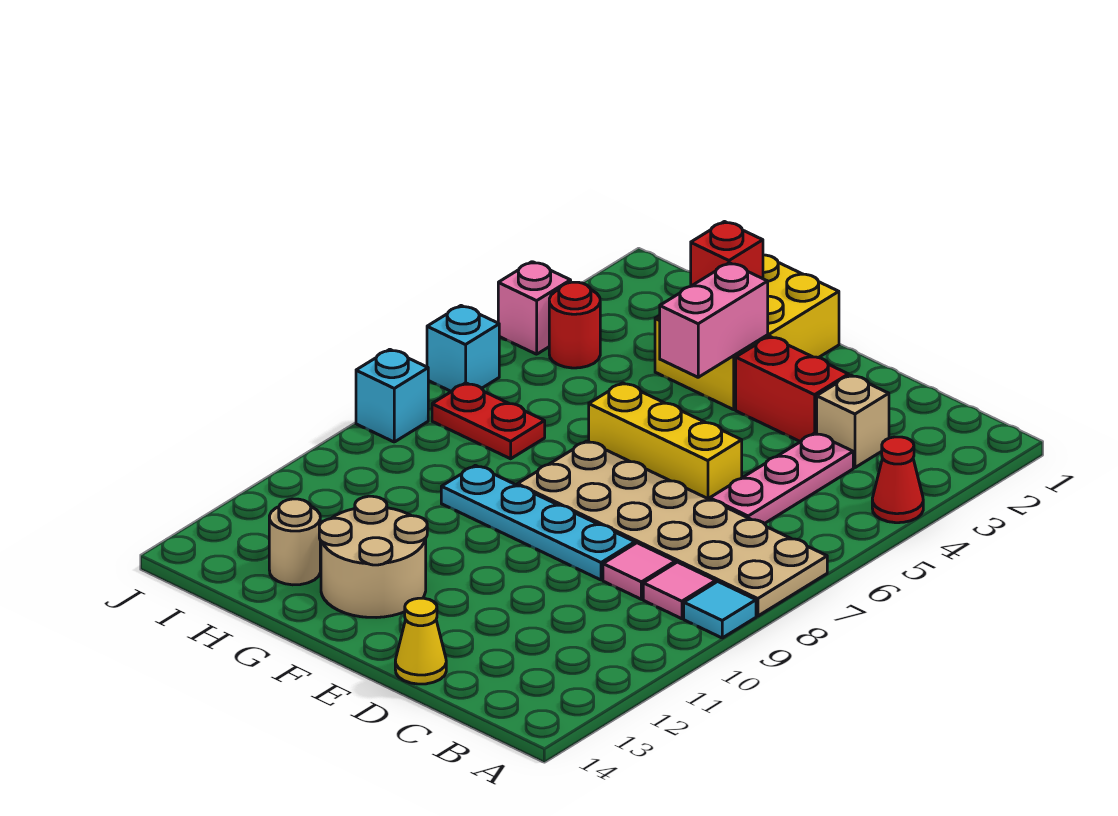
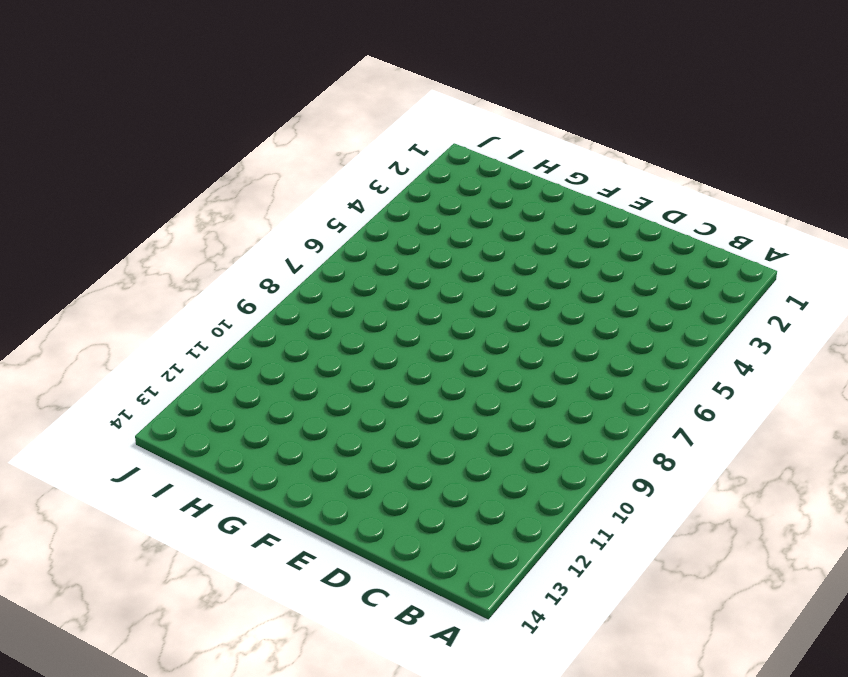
none -> red cone A4 level 1
none -> tan plate A7:F8 level 1
none -> cyan tile A9 level 1

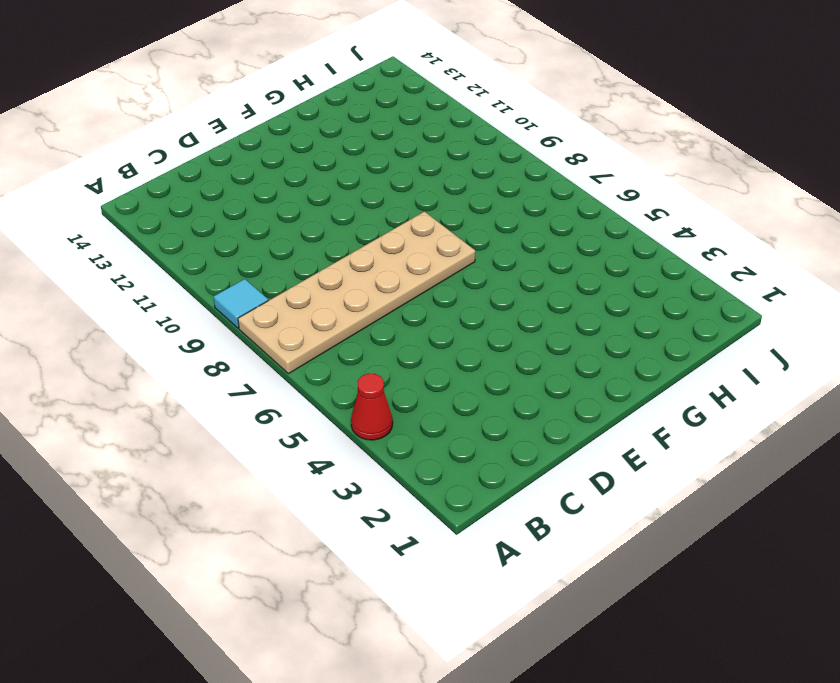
none -> pink tile B9 level 1
none -> tan brick C3 level 1
none -> pink plate C4:C6 level 1

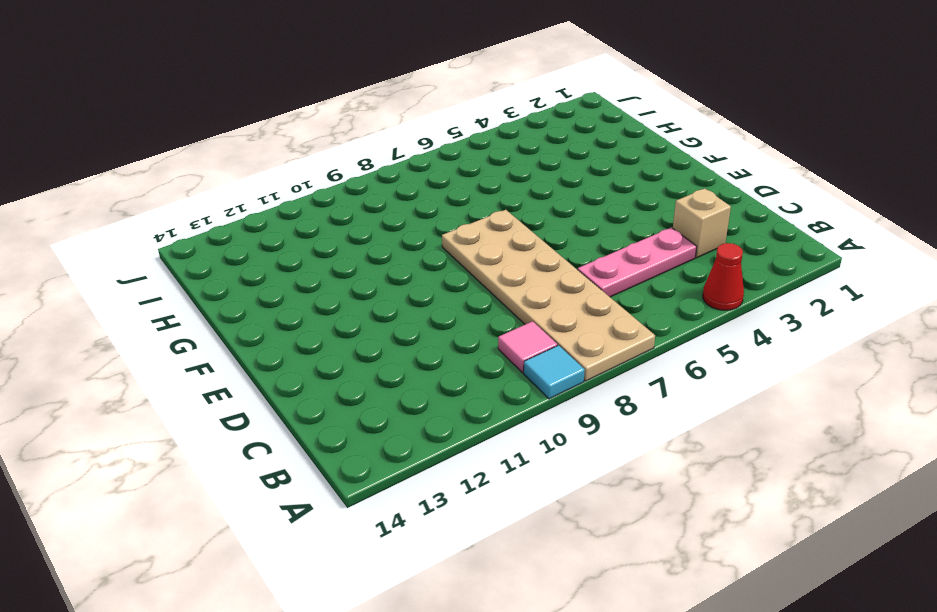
none -> pink tile C9 level 1
none -> red brick D3:E3 level 1
none -> yellow brick D6:F6 level 1

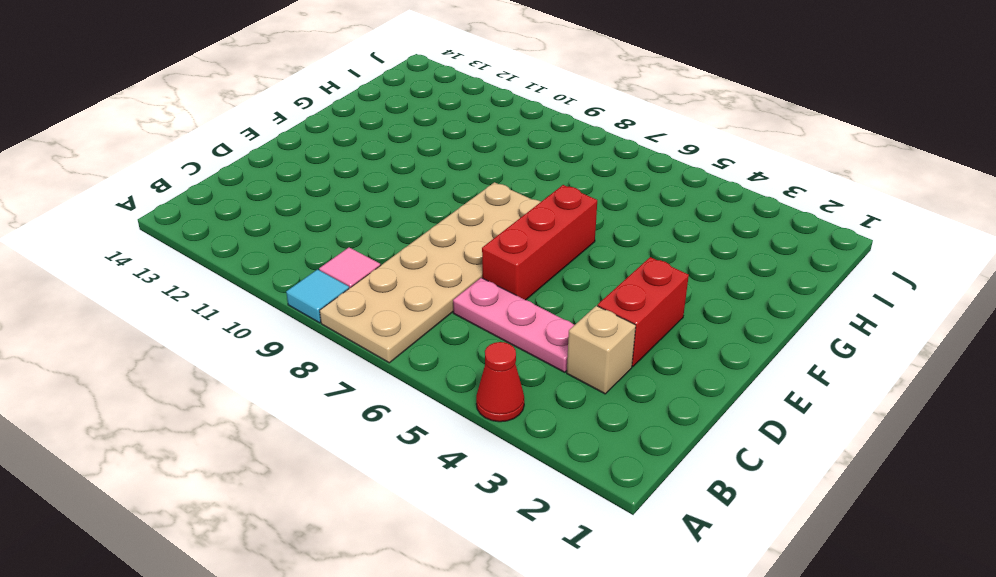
red brick D6:F6 level 1 -> yellow brick D6:F6 level 1
none -> pink tile C9 level 1
none -> cyan plate D9:G9 level 1
none -> yellow cone D14 level 1

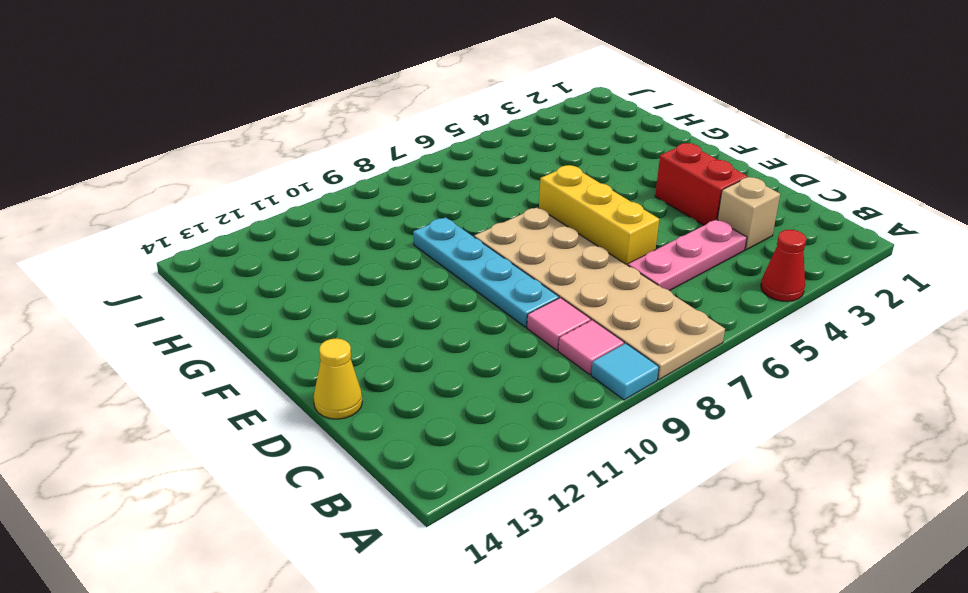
none -> yellow brick F1:G3 level 1
none -> tan round brick F12:G13 level 1
none -> red plate H7:I7 level 1

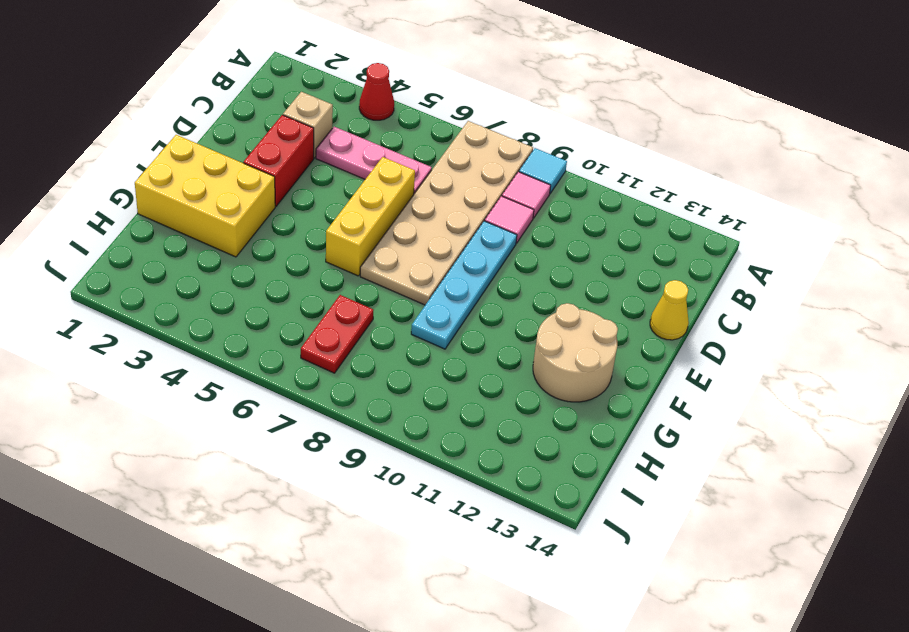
none -> tan round brick H13 level 1
none -> red round brick I4 level 1
none -> pink brick J4 level 1

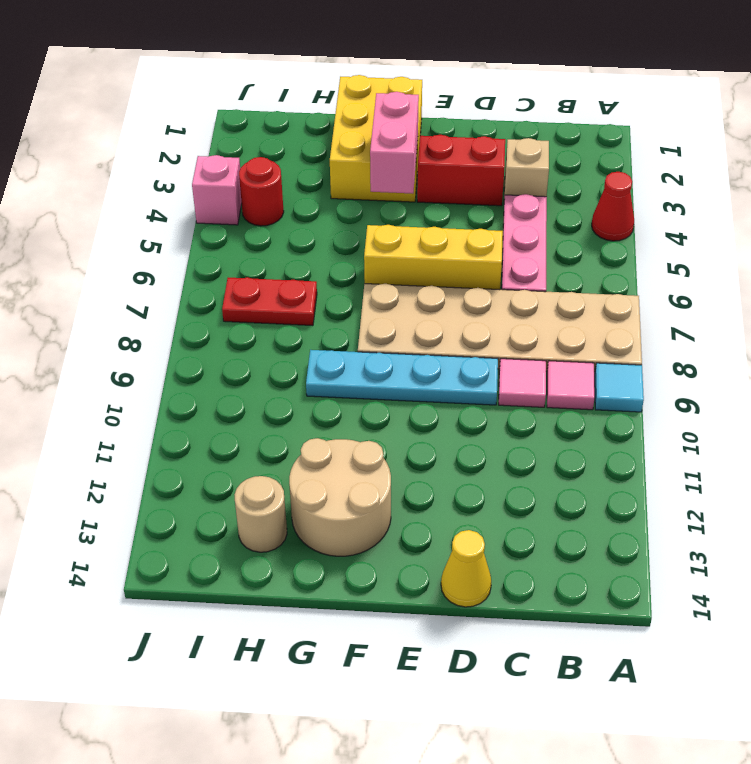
none -> cyan brick J6 level 1
none -> cyan brick J8 level 1
none -> red brick G2 level 2

